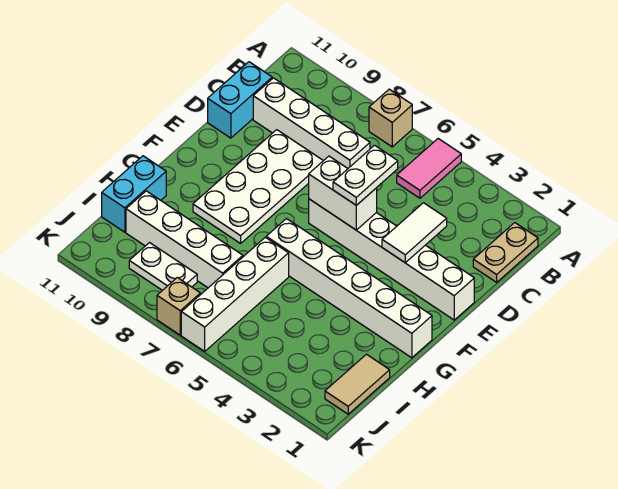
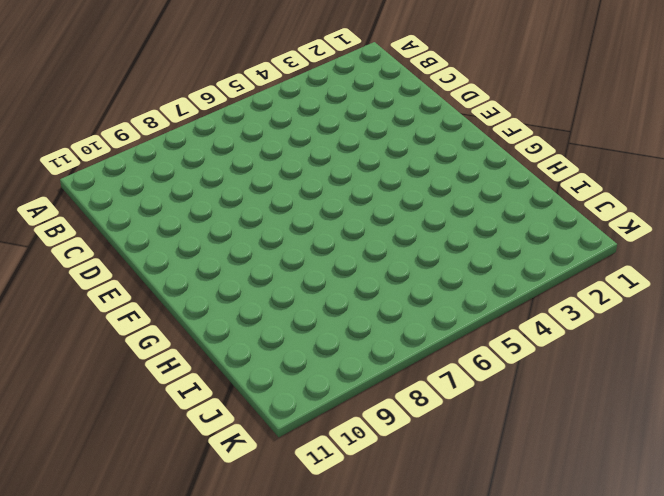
none -> pink tile A5:B5 level 1
none -> tan brick A7 level 1
none -> tan plate B1:C1 level 1

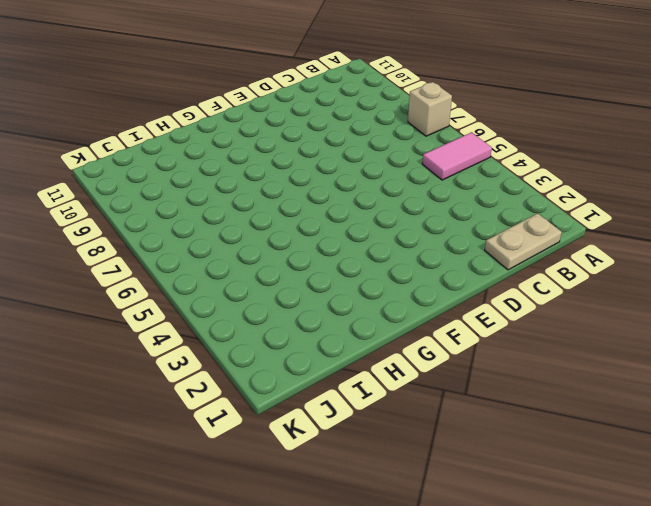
none -> white brick C7:C10 level 1
none -> cyan brick C11:D11 level 1
none -> white plate D8:G9 level 1

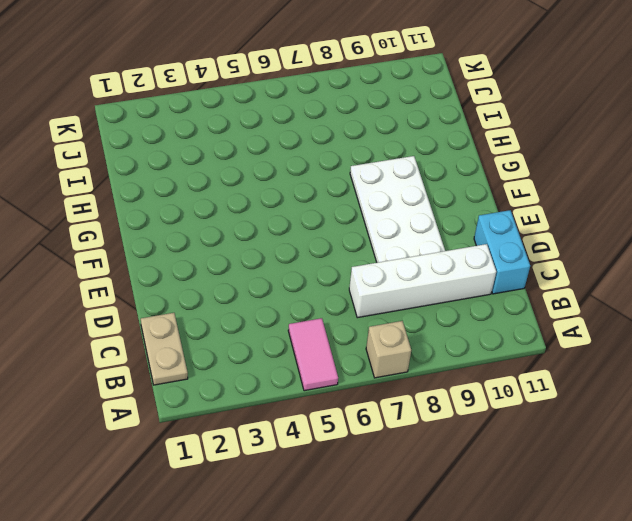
none -> white brick E1:E6 level 1
none -> white brick G1:G6 level 1
none -> white brick H6:K6 level 1

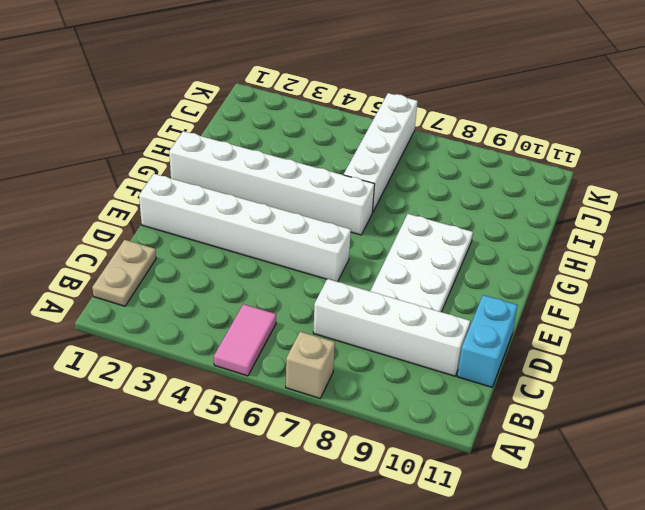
none -> cyan brick H11:I11 level 1
none -> tan tile I1:J1 level 1
none -> white brick I7:I10 level 1

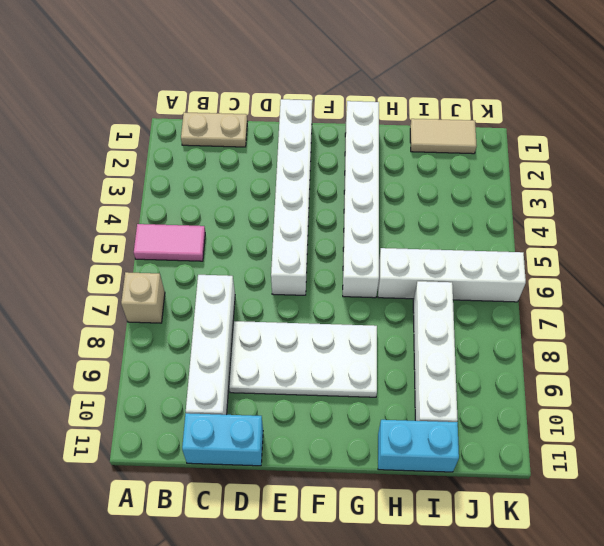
none -> white plate J8:J9 level 1
none -> tan brick K7 level 1
none -> white tile D3:E3 level 2

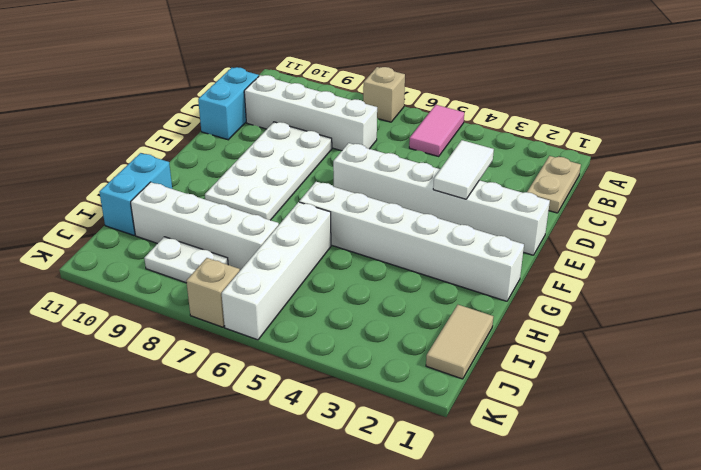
none -> white brick E5:E6 level 2
none -> white plate D5:E5 level 3

